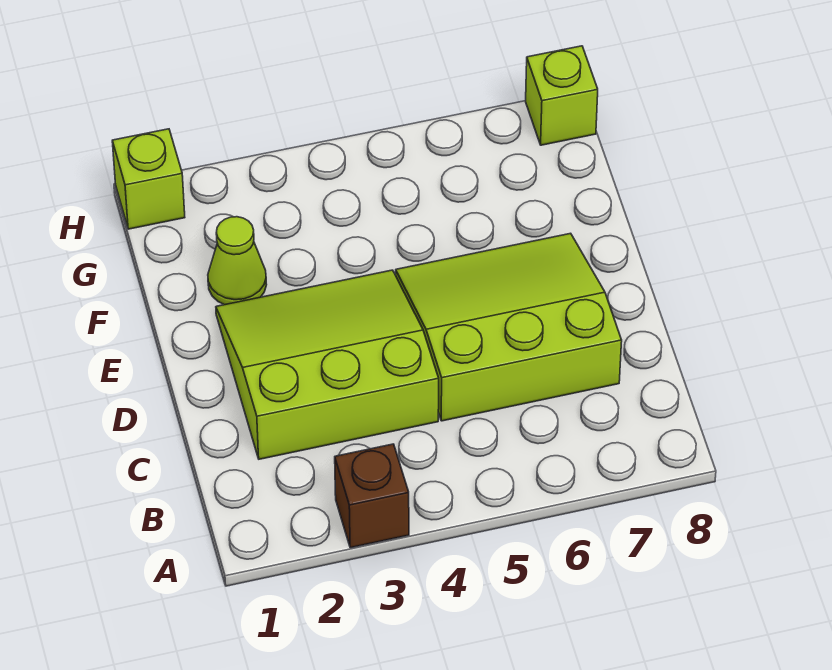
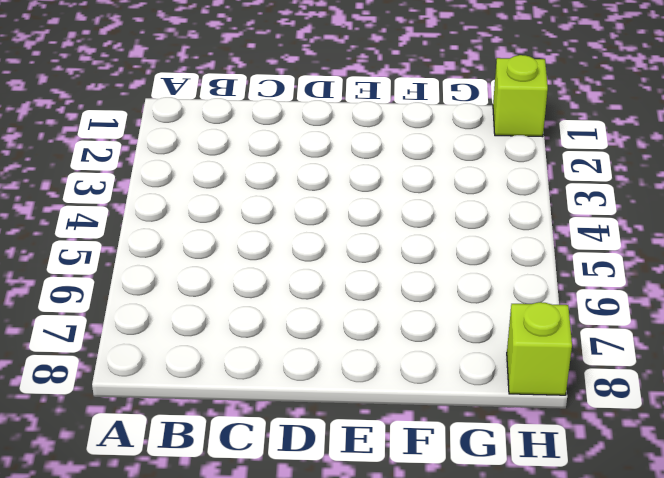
none -> brown brick A3 level 1
none -> lime slope C2:E4 level 1 top C

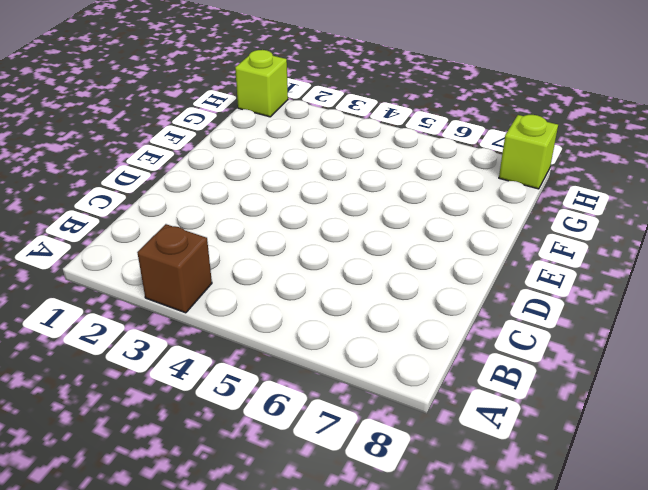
none -> lime slope C2:E4 level 1 top C
none -> lime slope C5:E7 level 1 top C

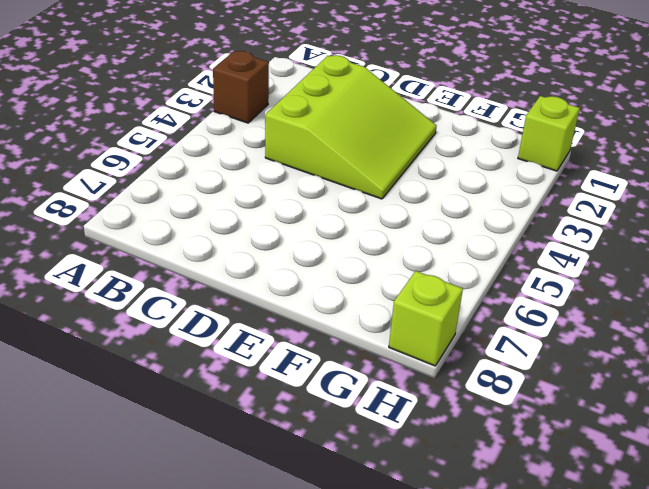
none -> lime slope C5:E7 level 1 top C
none -> lime cone F2 level 1

